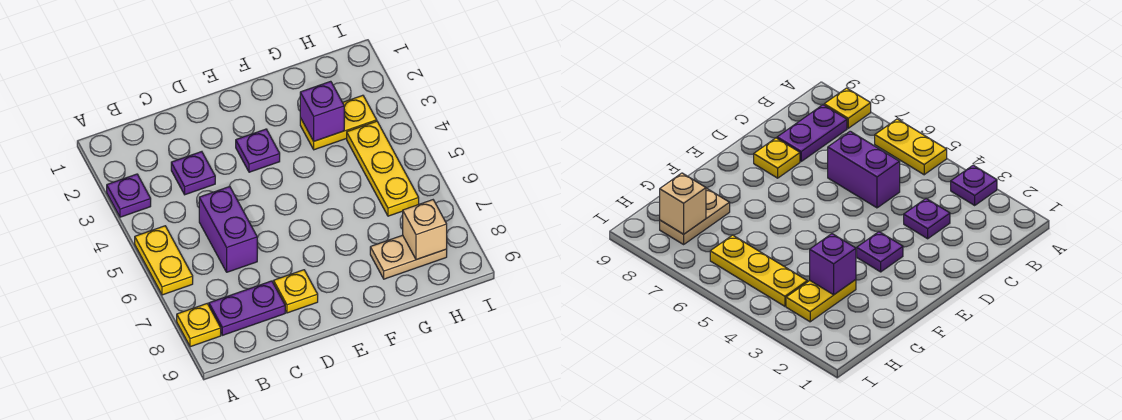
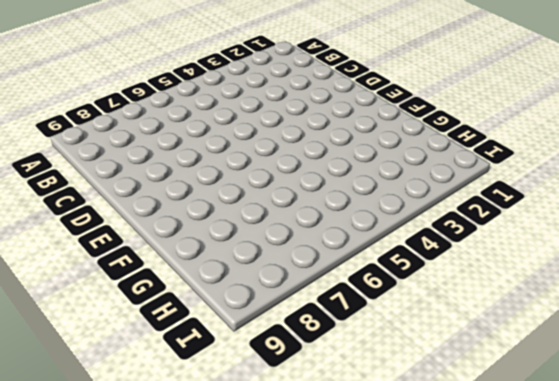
none -> purple plate A3 level 1
none -> yellow plate A5:A6 level 1
none -> yellow plate A8 level 1

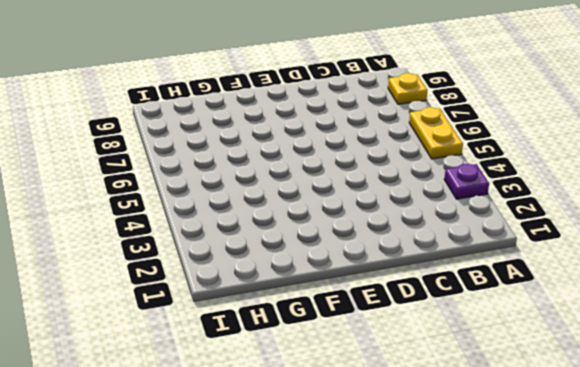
none -> purple plate B8:C8 level 1
none -> purple plate C3 level 1
none -> purple brick C5:C6 level 1

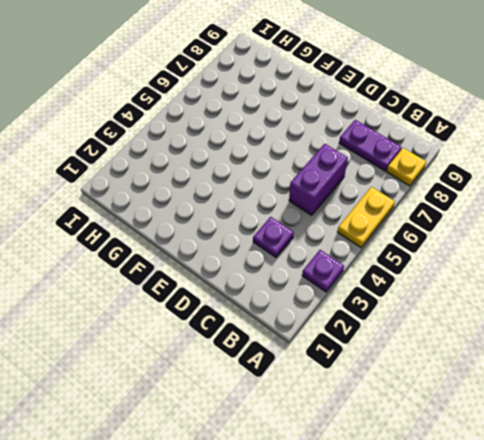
none -> yellow plate D8 level 1
none -> purple plate E3 level 1
none -> yellow plate G3:H3 level 1

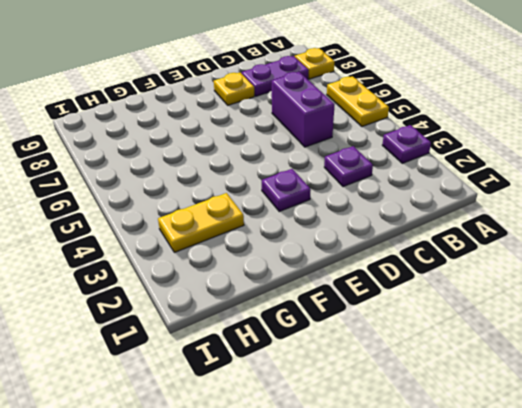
none -> tan plate G8:H8 level 1
none -> yellow plate H4:H6 level 1
none -> purple brick G3 level 2

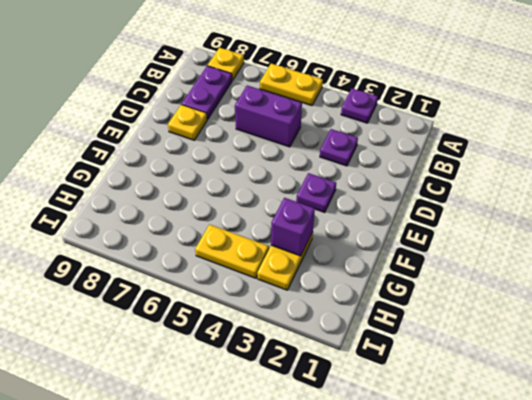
yellow plate H4:H5 level 1 -> yellow plate H4:H6 level 1
none -> tan plate G8:H8 level 1
none -> tan brick H8 level 2

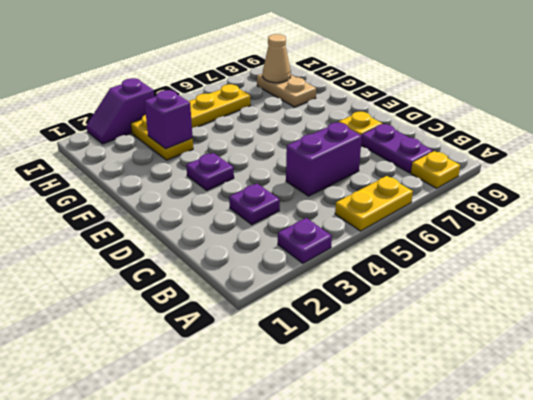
tan cone H8 level 2 -> tan brick H8 level 2
purple slope I2:I3 level 1 top 3 -> none

